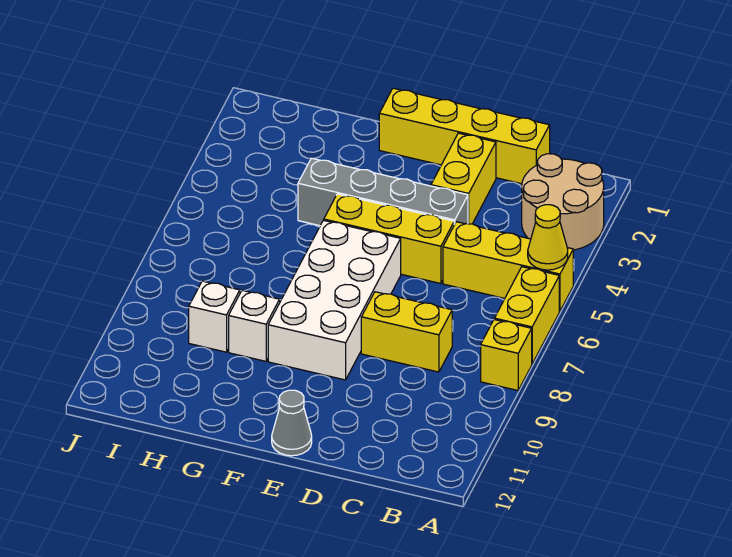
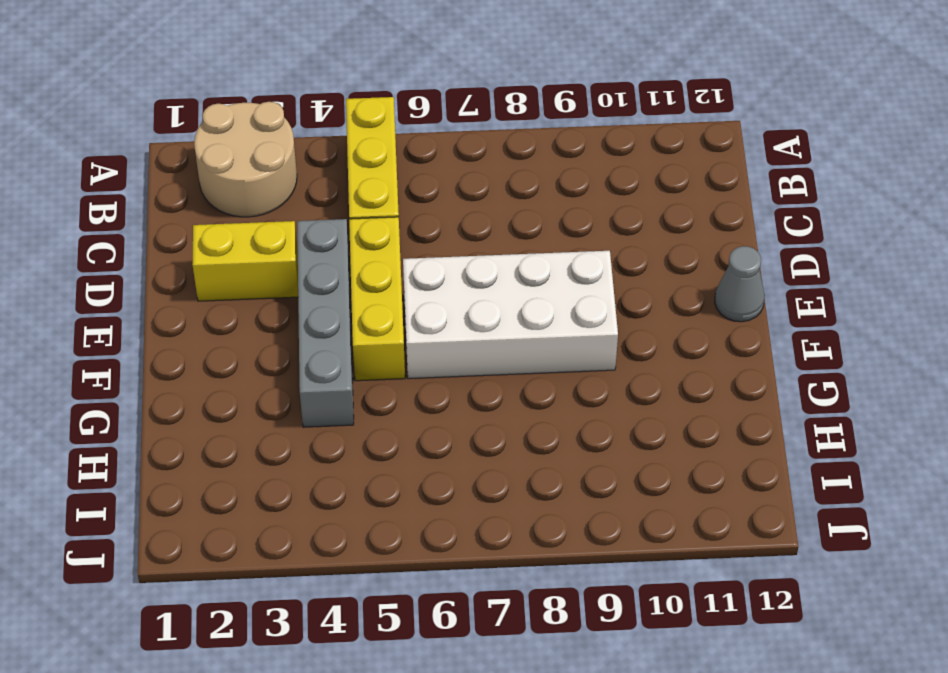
none -> yellow brick A6:A7 level 1
none -> yellow brick A8 level 1
none -> yellow brick C1:F1 level 1

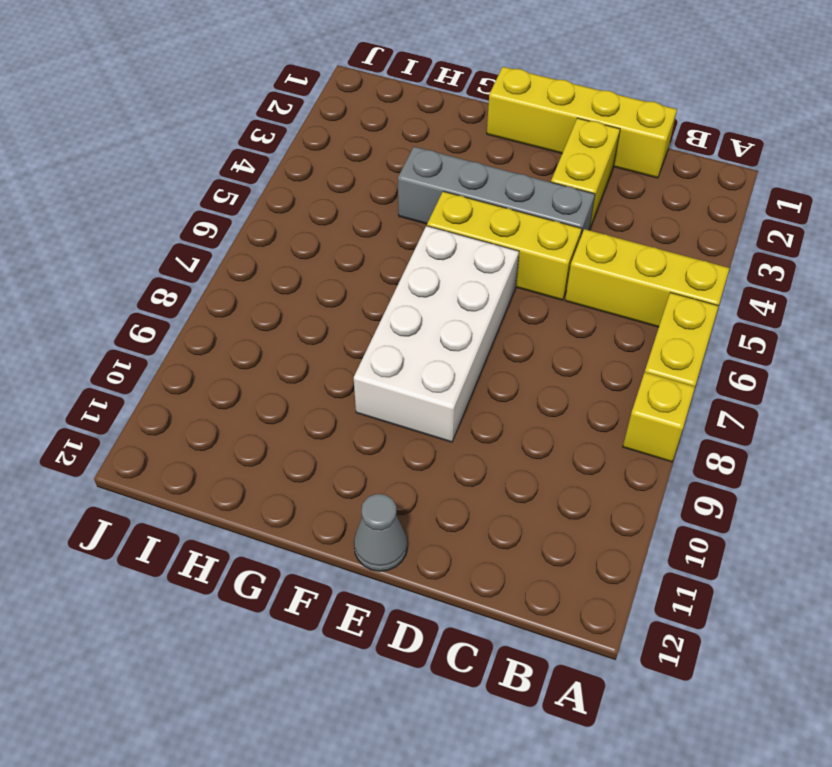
none -> tan round brick A2:B3 level 1
none -> yellow brick C8:D8 level 1
none -> white brick G9 level 1

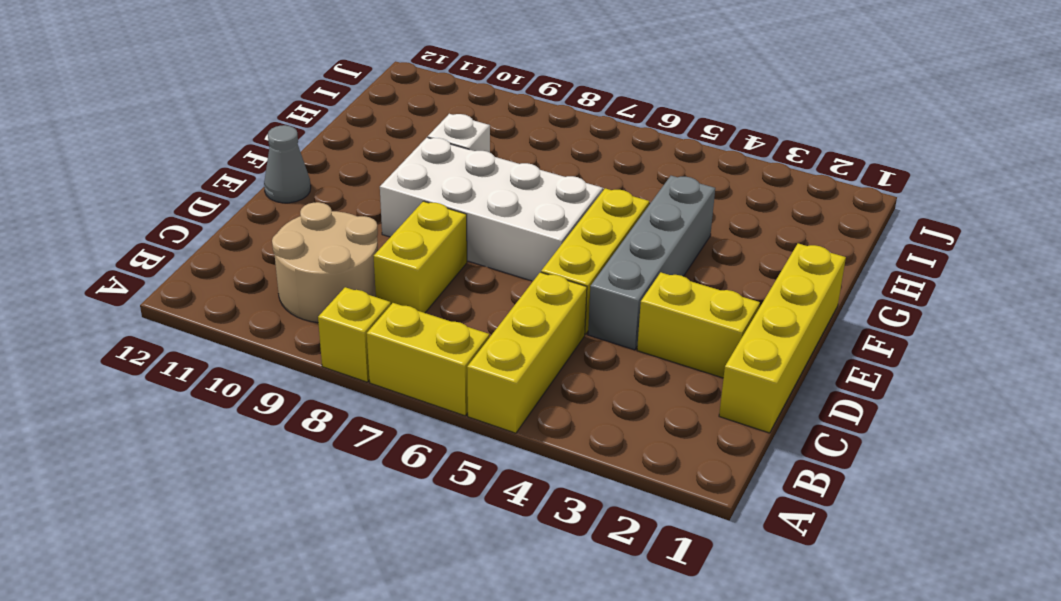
tan round brick B9:C10 level 1 -> tan round brick A2:B3 level 1
none -> white brick H9 level 1
none -> yellow cone A5 level 2

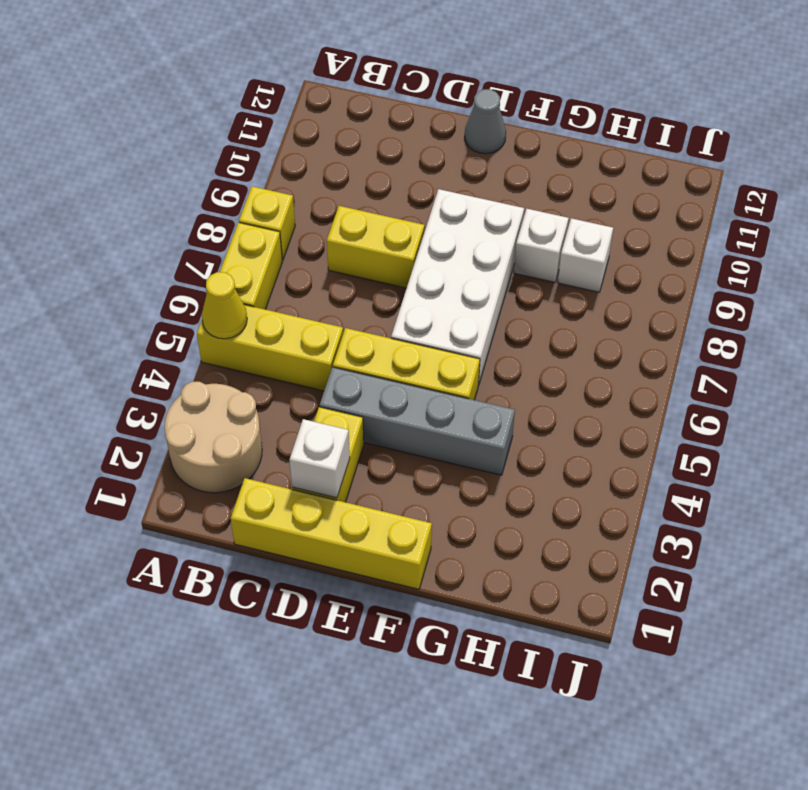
white brick D2 level 2 -> none

